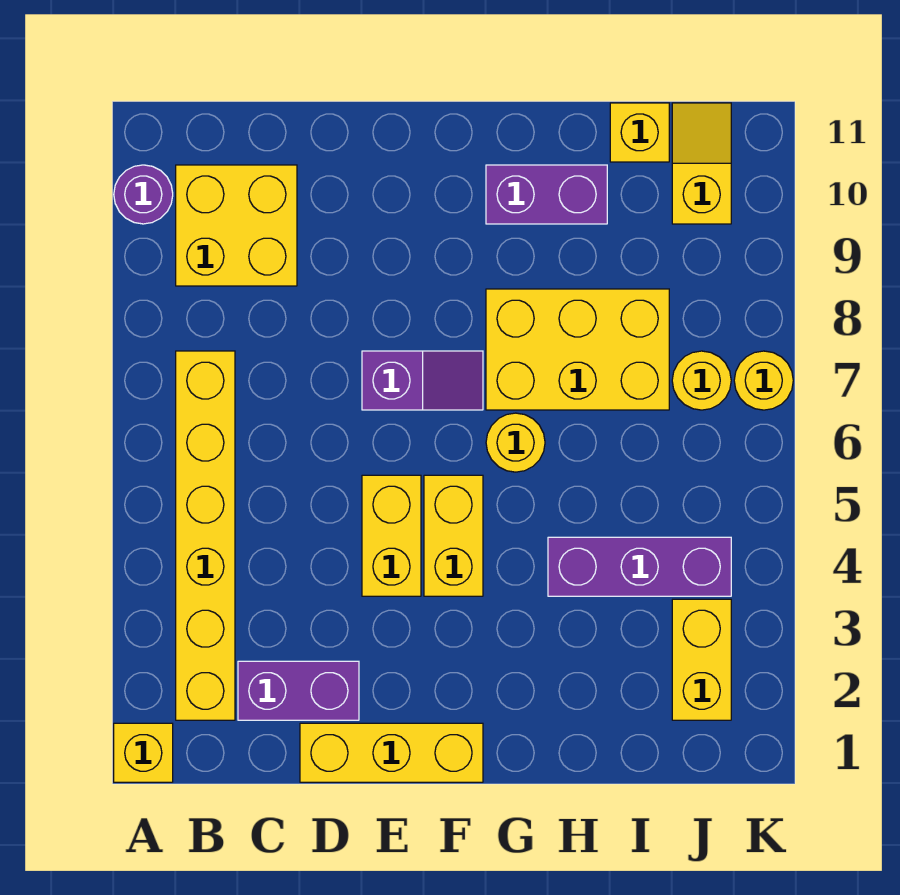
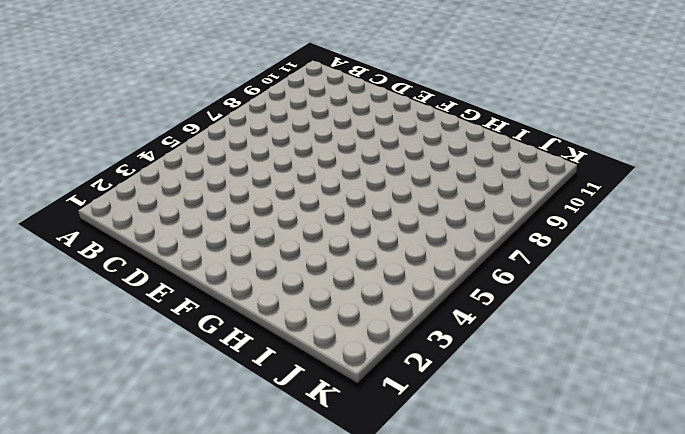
none -> yellow brick A1 level 1
none -> purple round brick A10 level 1
none -> yellow brick B2:B7 level 1

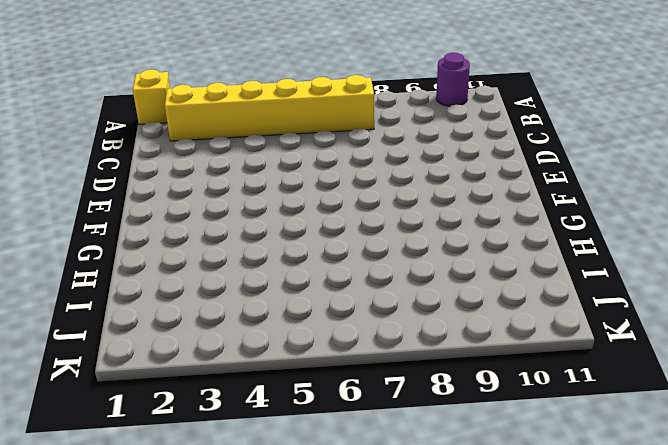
none -> yellow brick B9:C10 level 1
none -> purple brick C2:D2 level 1
none -> yellow brick D1:F1 level 1

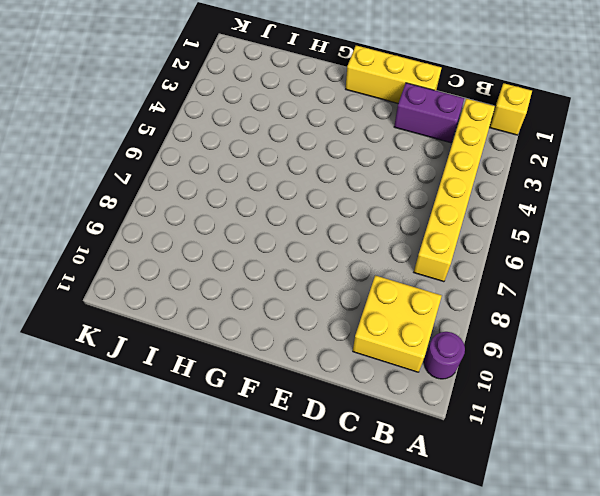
none -> yellow brick E4:E5 level 1
none -> purple slope E7:F7 level 1 top E
none -> yellow brick F4:F5 level 1

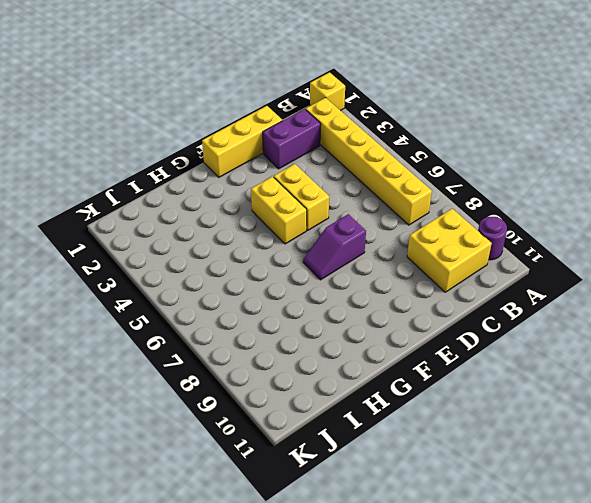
none -> yellow round brick G6 level 1
none -> yellow brick G7:I8 level 1
none -> purple brick G10:H10 level 1

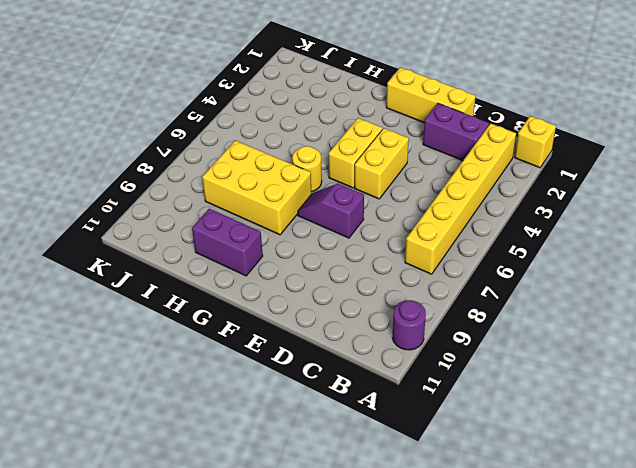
none -> yellow brick B9:C10 level 1
none -> purple brick H4:J4 level 1
none -> yellow brick I11 level 1

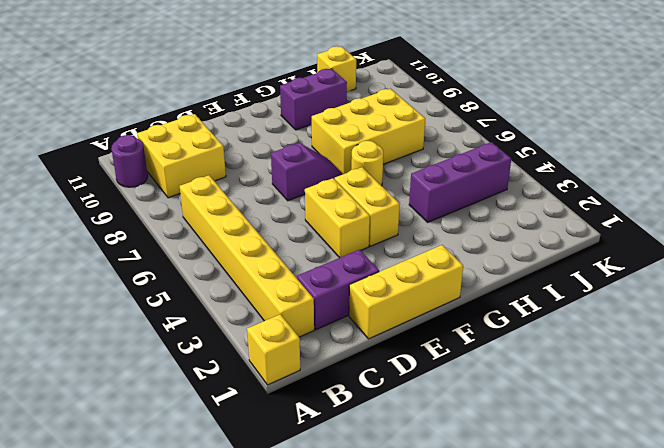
none -> yellow brick J2:J3 level 1
none -> yellow round brick J7 level 1
none -> yellow slope J10:J11 level 1 top 10

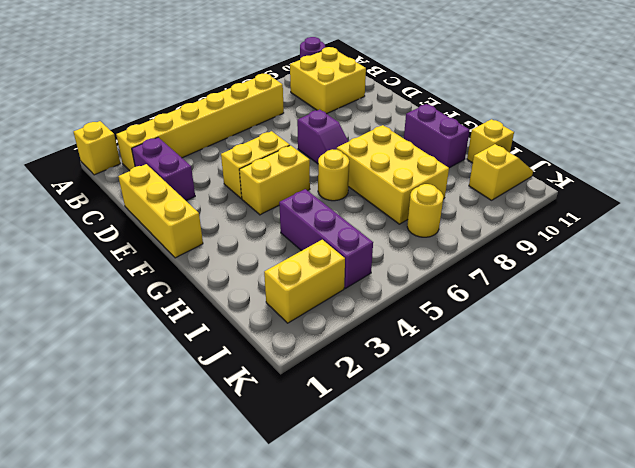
none -> yellow round brick K7 level 1

